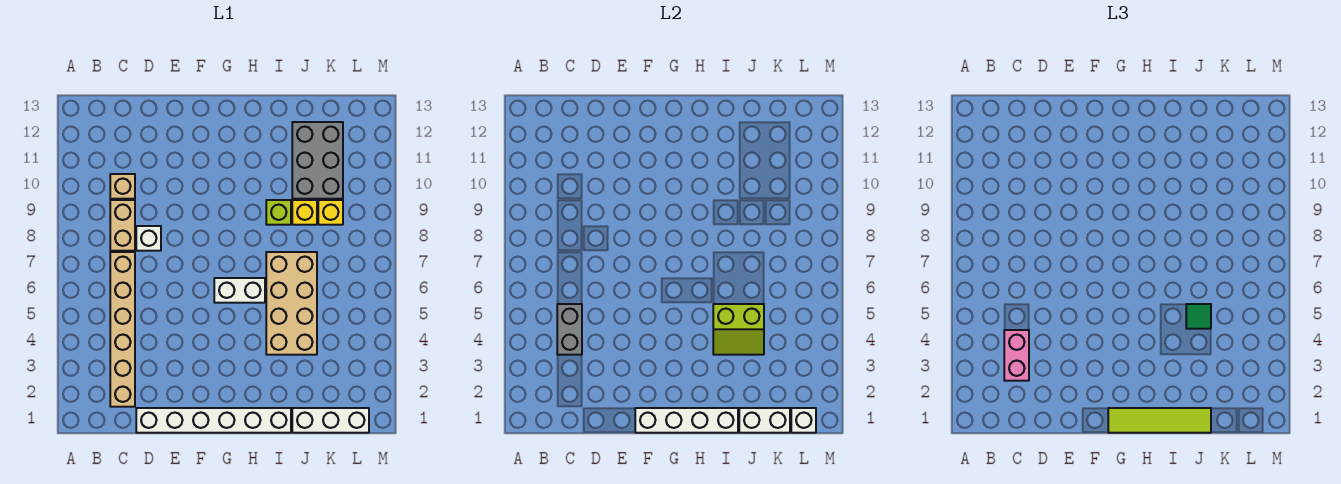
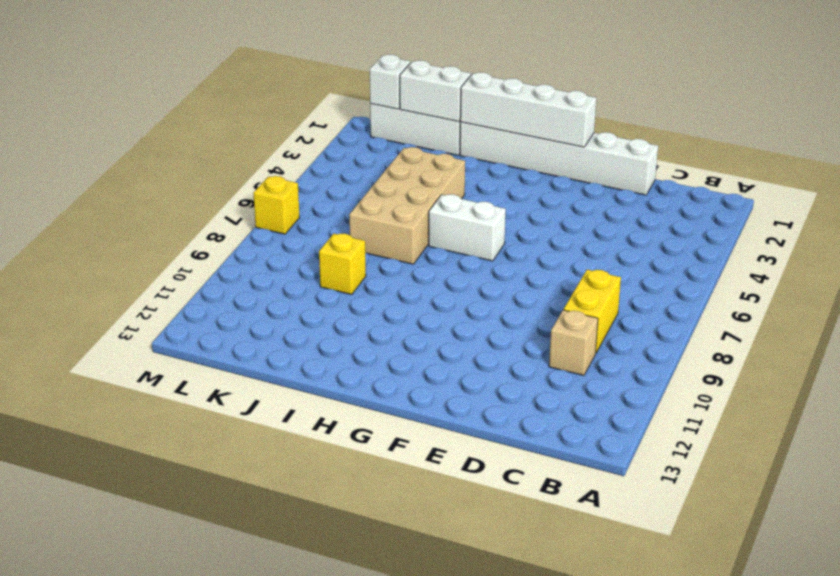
yellow brick C8:C9 level 1 -> tan brick C8:C9 level 1
yellow brick M7 level 1 -> yellow brick K9 level 1
none -> tan brick C2:C7 level 1
none -> white brick D8 level 1
none -> lime brick I9 level 1

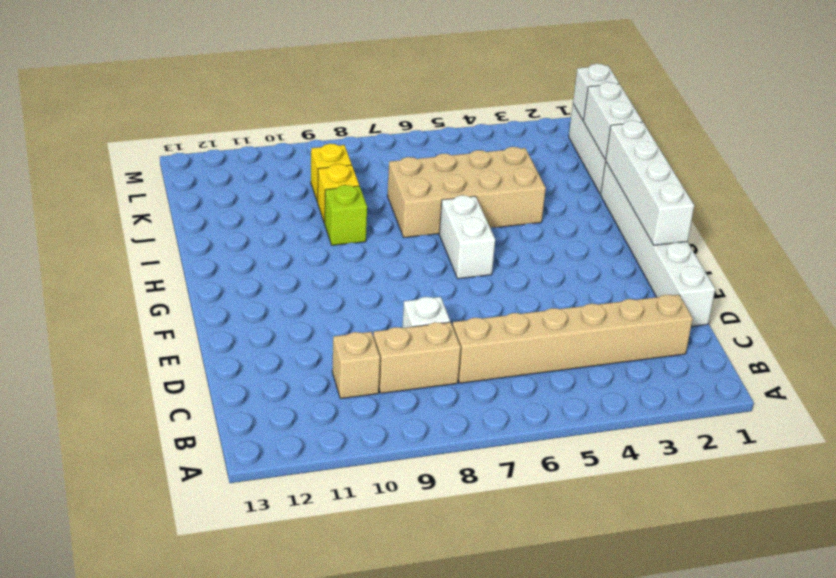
none -> grey brick J10:K12 level 1
none -> grey brick C4:C5 level 2
none -> lime slope I4:J5 level 2 top 5

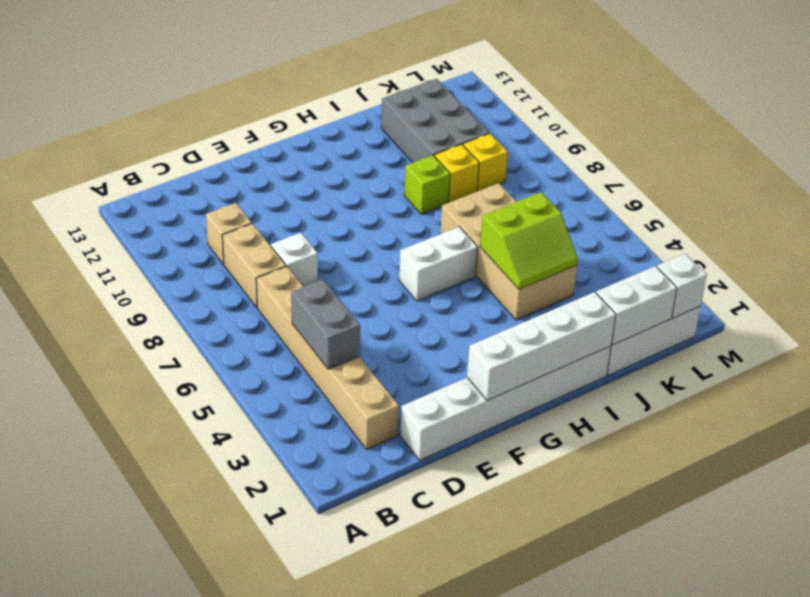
none -> pink brick C3:C4 level 3
none -> lime tile G1:J1 level 3
none -> green tile J5 level 3

